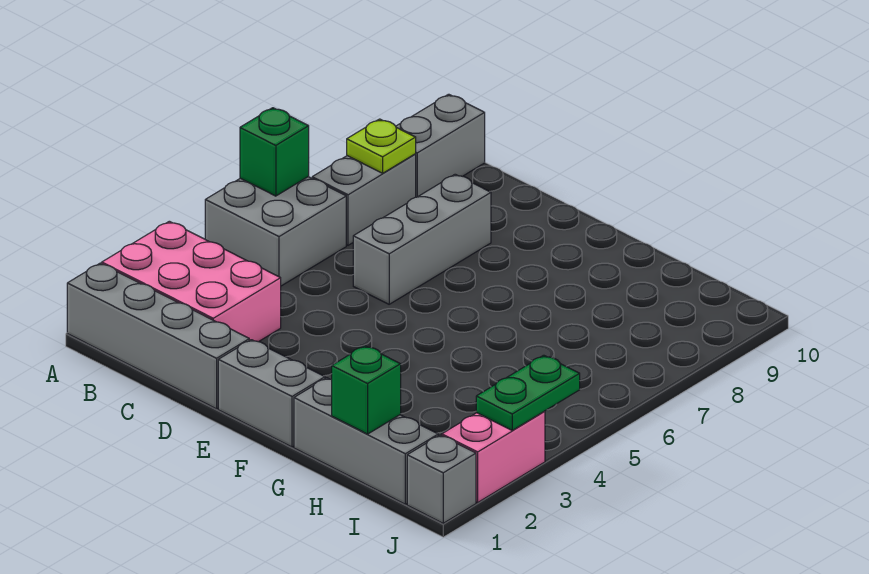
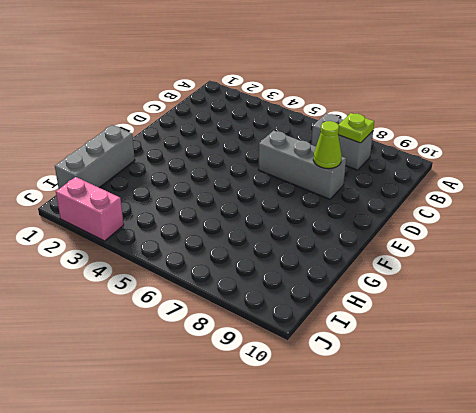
lime cone D8 level 2 -> none
none -> grey brick A1:D1 level 1
none -> pink brick A2:C3 level 1
none -> grey brick A5:B6 level 1

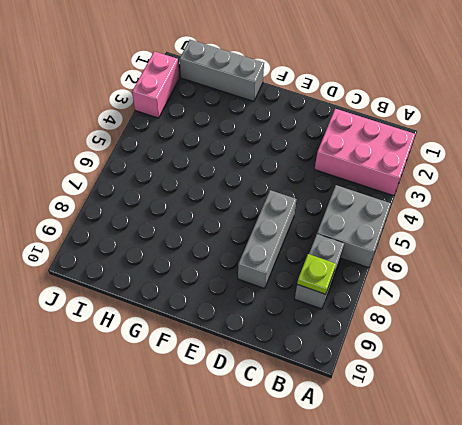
none -> grey brick A1:D1 level 1
none -> grey brick B9:B10 level 1
none -> grey brick E1:F1 level 1

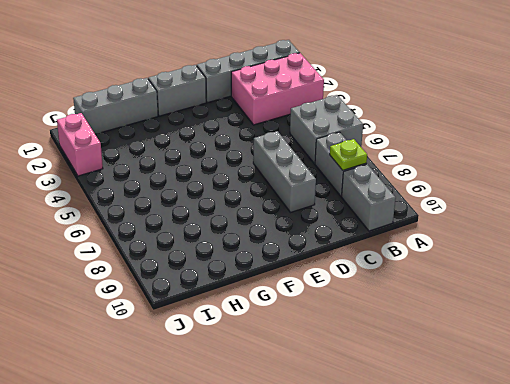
none -> grey brick J1 level 1
none -> green brick A6 level 2
none -> green brick H1 level 2

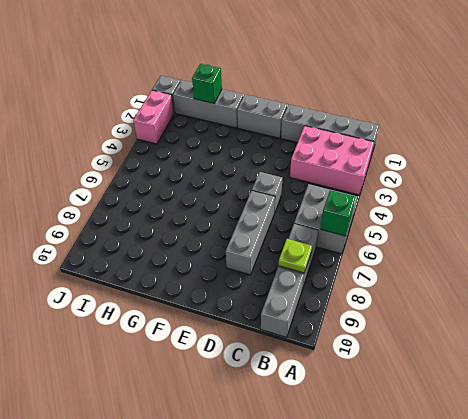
grey brick D5 level 1 -> none
none -> green plate J3:J4 level 2

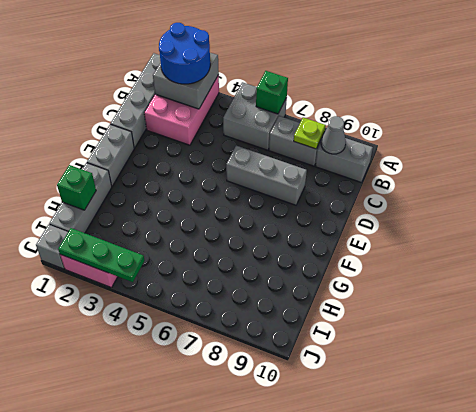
grey brick A2:B3 level 2 -> none
blue round brick A2:B3 level 3 -> none
grey cone B9 level 2 -> none
green plate J2:J4 level 2 -> green plate J3:J4 level 2

